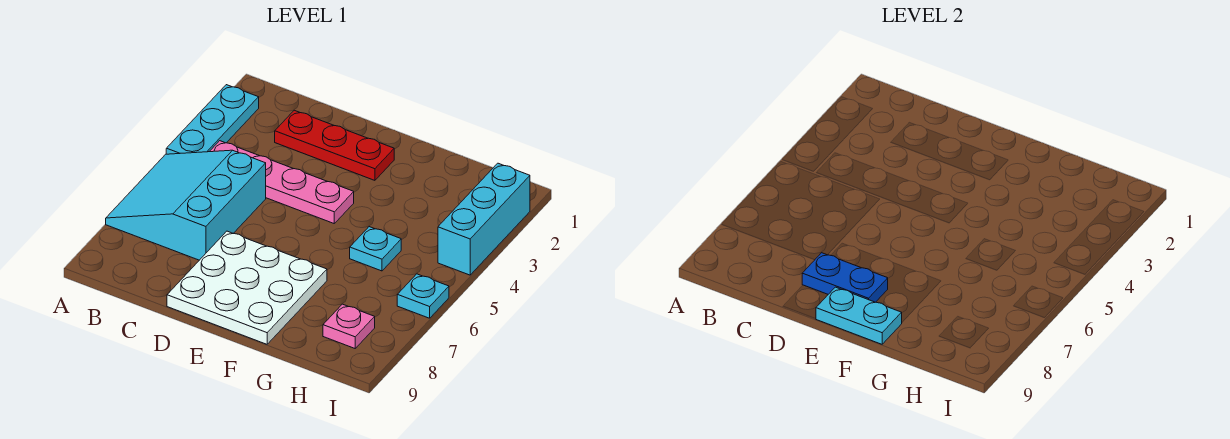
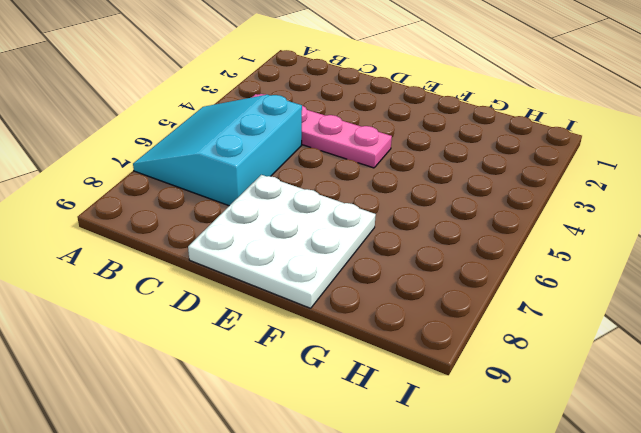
none -> cyan plate A2:A4 level 1
none -> red plate C2:E2 level 1

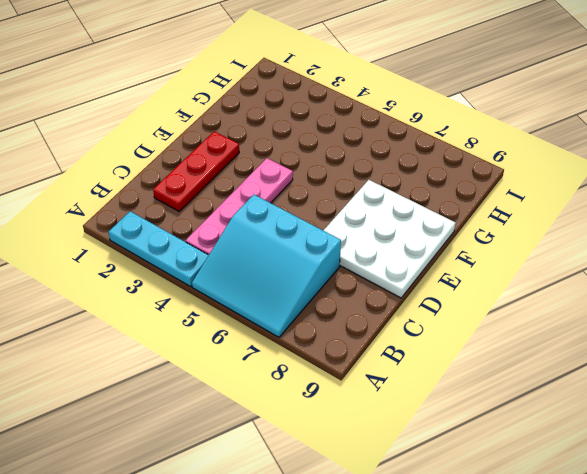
none -> cyan plate G5 level 1
none -> pink plate H8 level 1

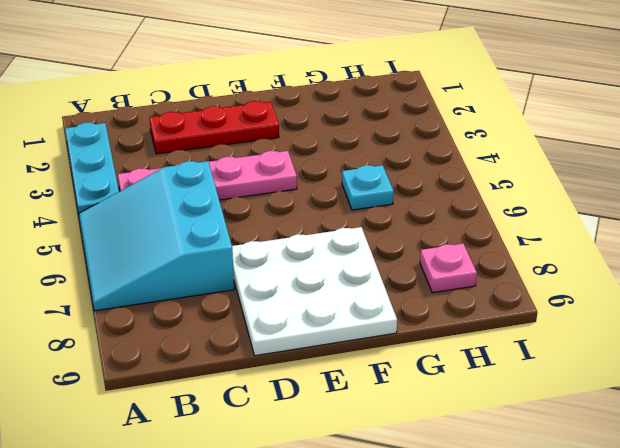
none -> cyan brick I2:I4 level 1
none -> cyan plate I6 level 1

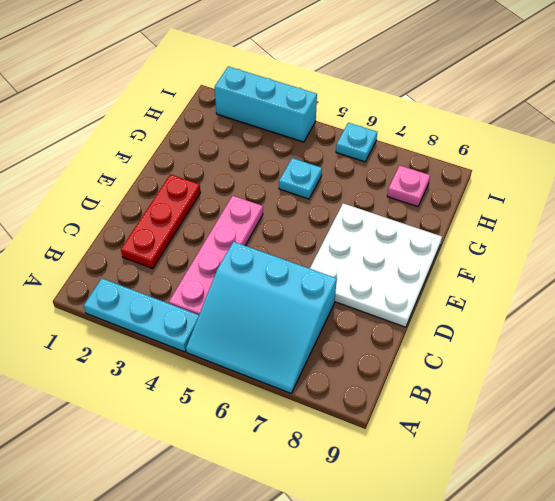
none -> blue plate D8:E8 level 2
none -> cyan plate E9:F9 level 2

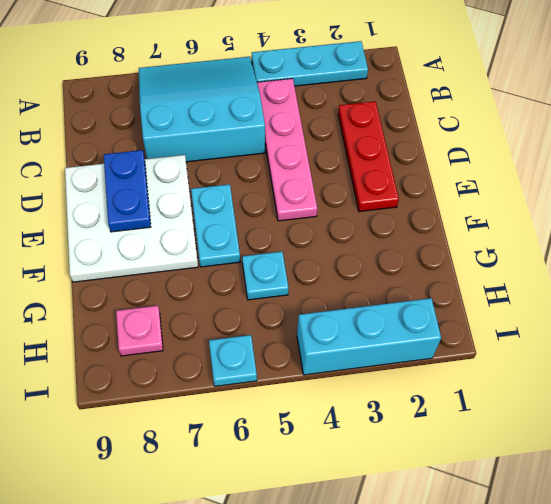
cyan plate E6:F6 level 1 -> cyan plate E9:F9 level 2

